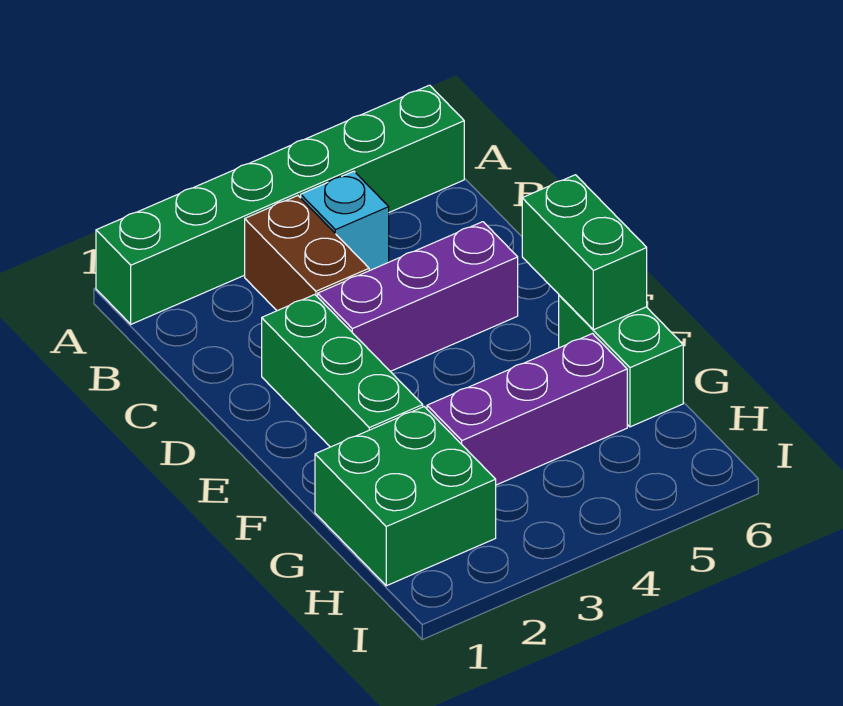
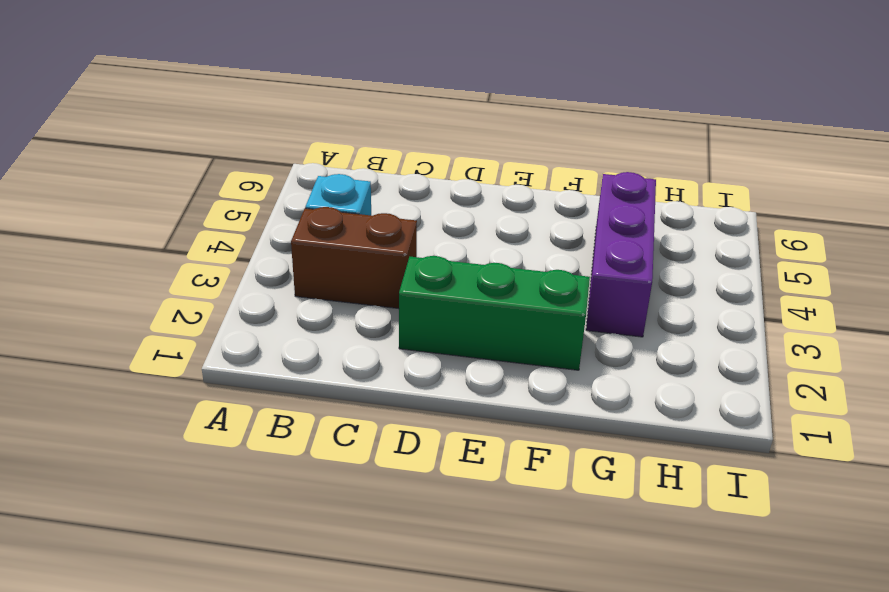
none -> green brick A1:A6 level 1
none -> purple brick D3:D5 level 1

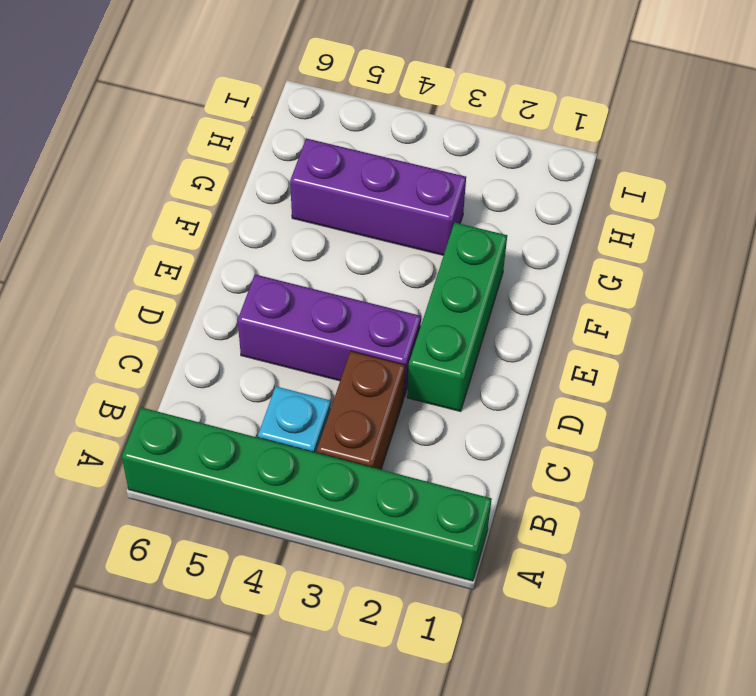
none -> green brick F6:G6 level 1
none -> green brick G1:H2 level 1

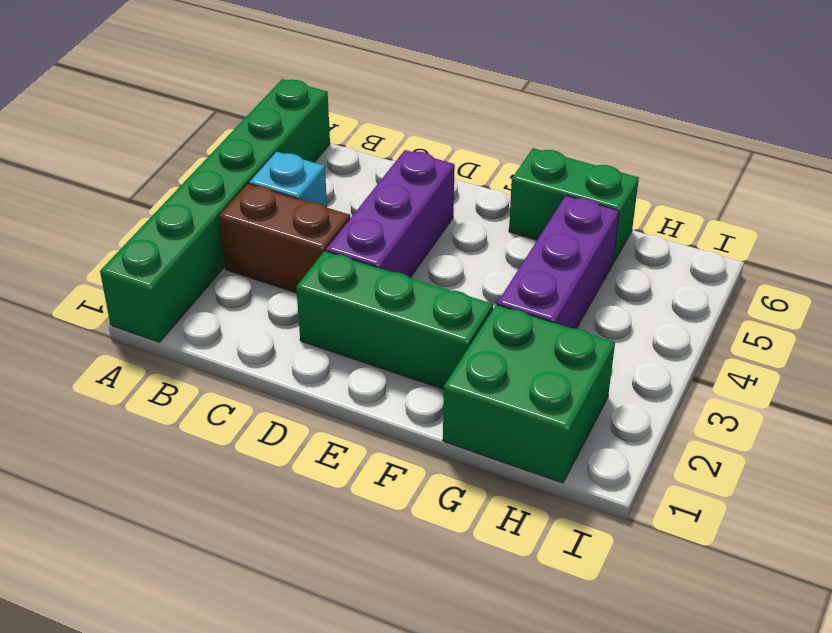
none -> green brick E6:F6 level 2

